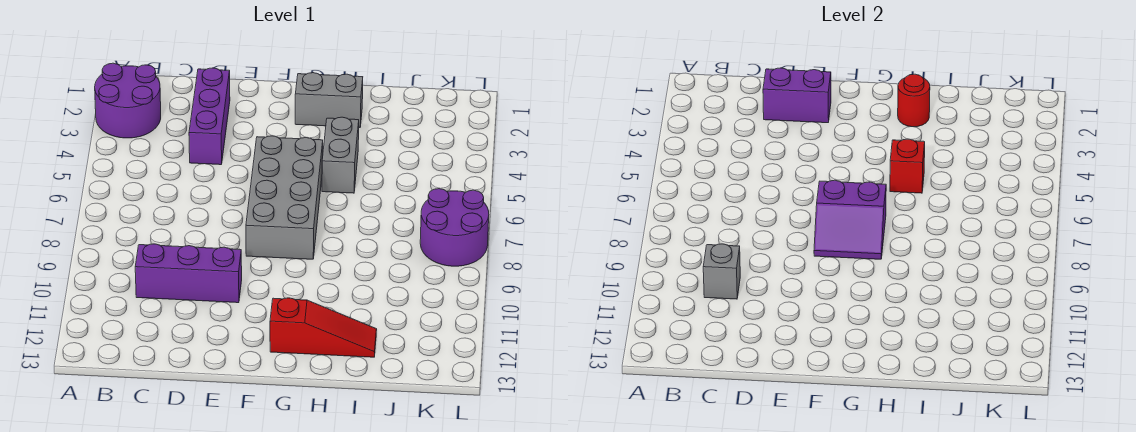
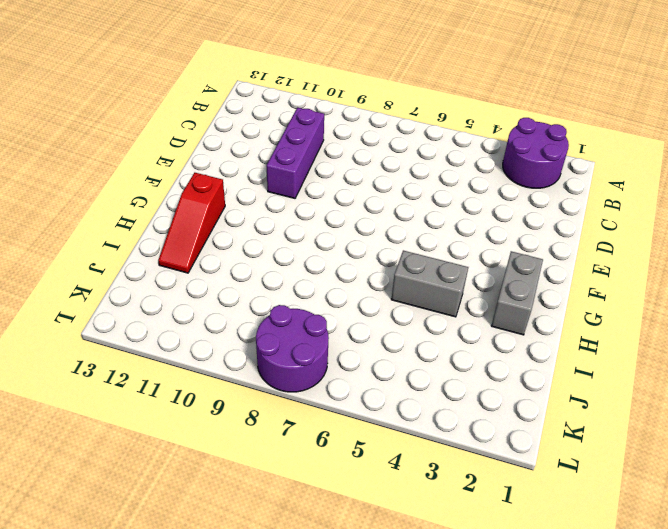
none -> purple brick D2:D4 level 1
none -> grey brick F5:G8 level 1
none -> grey brick C10 level 2

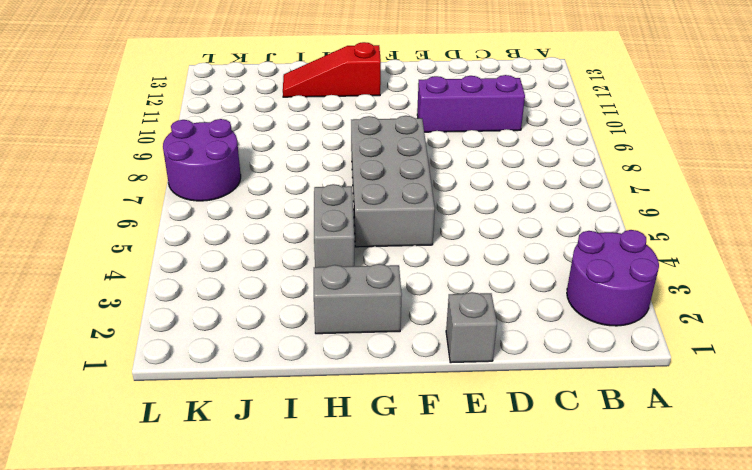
grey brick E1 level 1 -> grey brick C10 level 2
none -> purple brick D2:D4 level 1
none -> purple brick D2:E2 level 2
none -> purple slope F7:G8 level 2 top 7

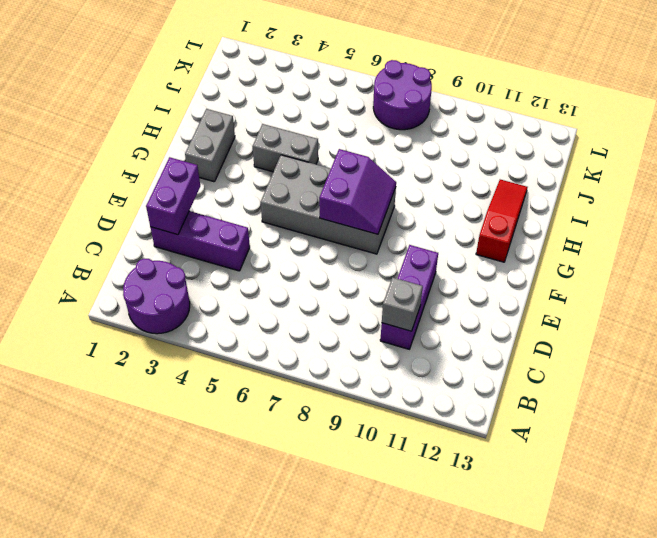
none -> red round brick H2 level 2
none -> red brick H5 level 2

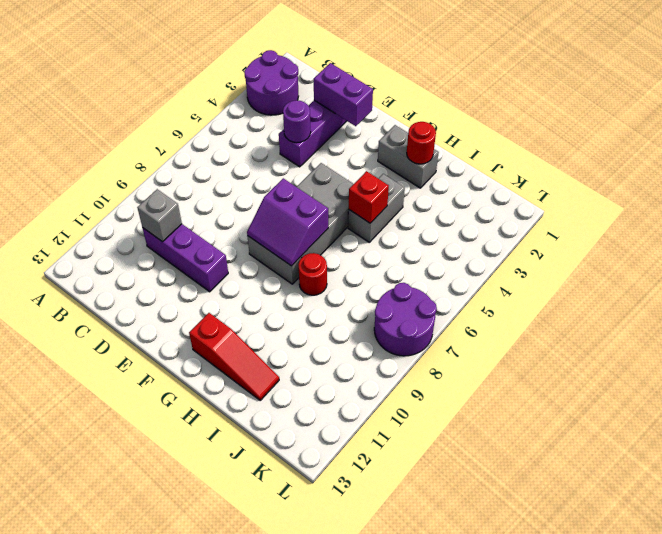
purple round brick D4 level 2 -> none
red round brick H8 level 1 -> none

